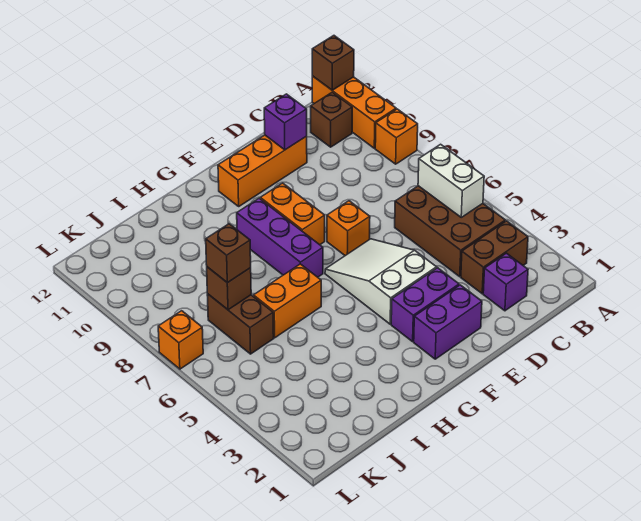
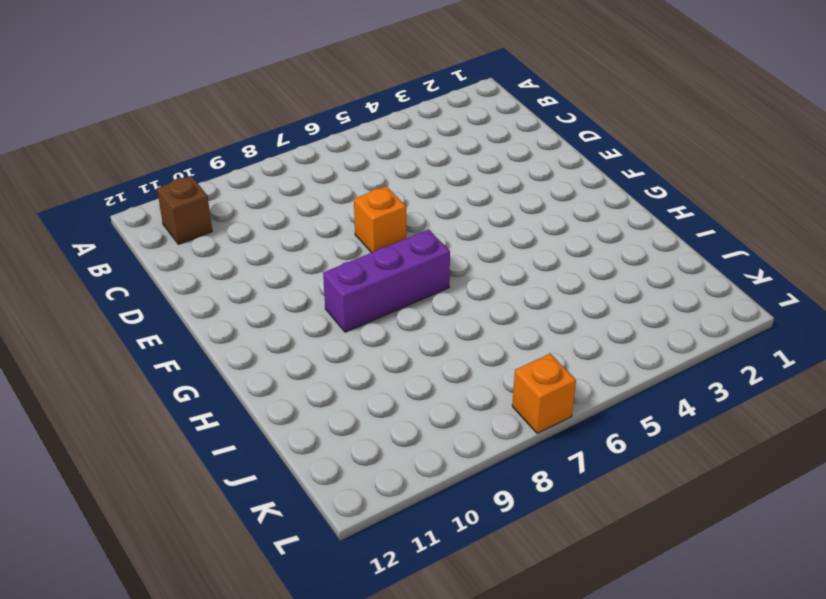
none -> orange brick A9 level 1
none -> orange brick A10:A12 level 1
none -> brown brick B3:C3 level 1

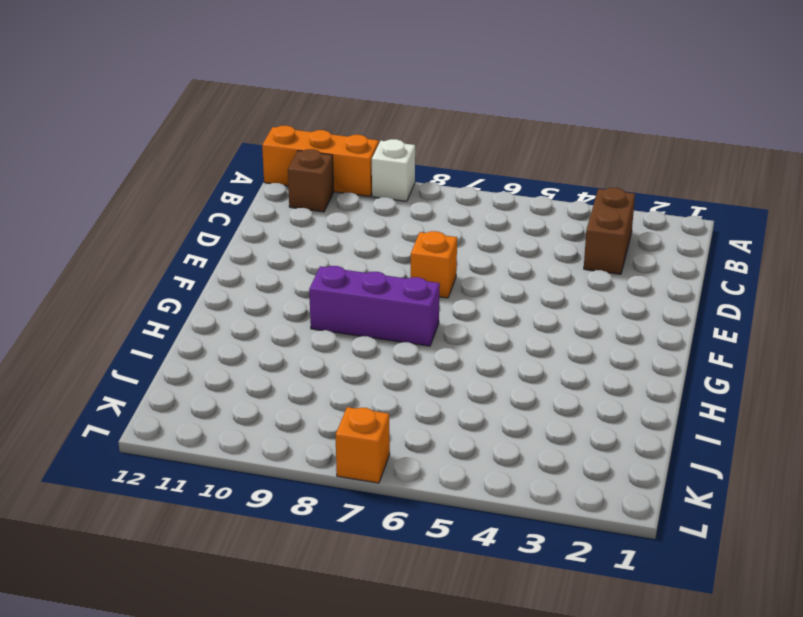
white brick A9 level 1 -> orange brick A9 level 1
none -> brown brick B4:C6 level 1
none -> purple brick C2 level 1
none -> orange brick D11:F11 level 1

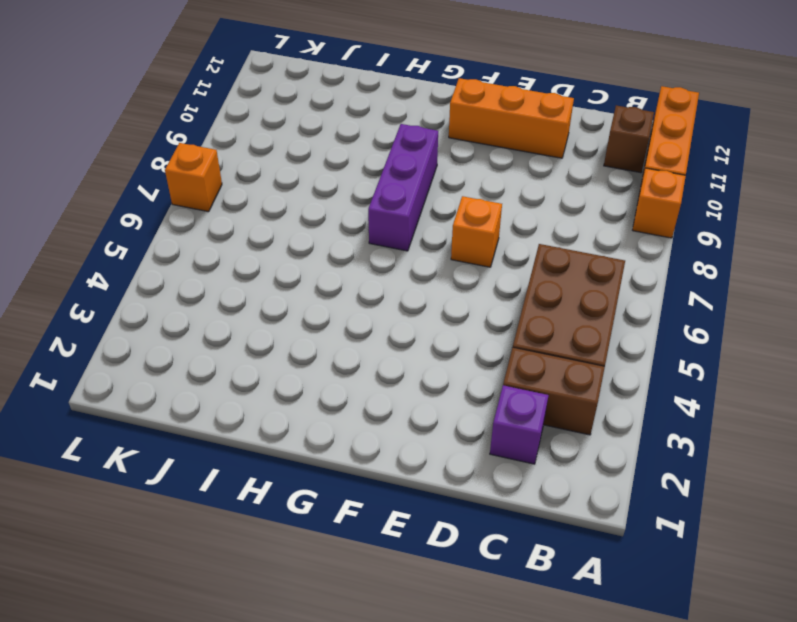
none -> purple brick E2:F2 level 1
none -> purple brick E3:F3 level 1
none -> white slope E4:F6 level 1 top 4

